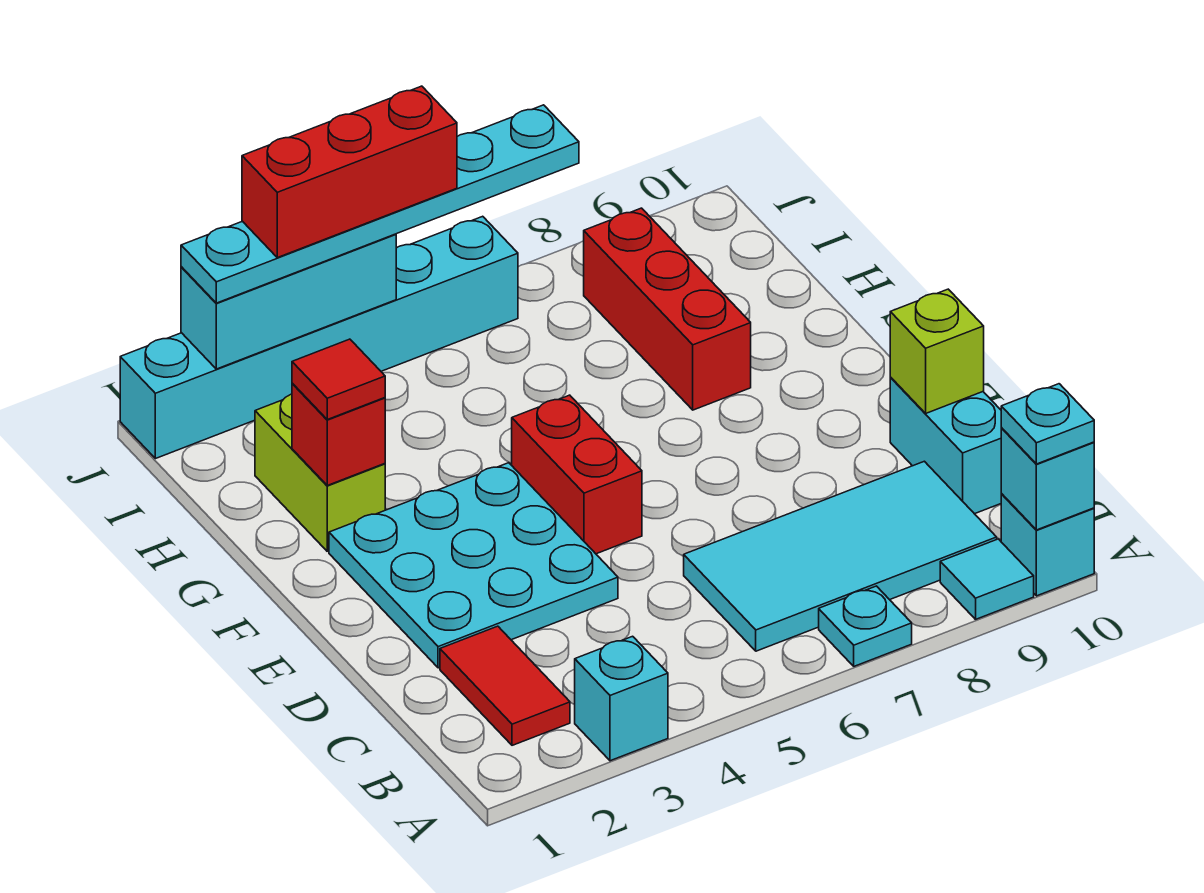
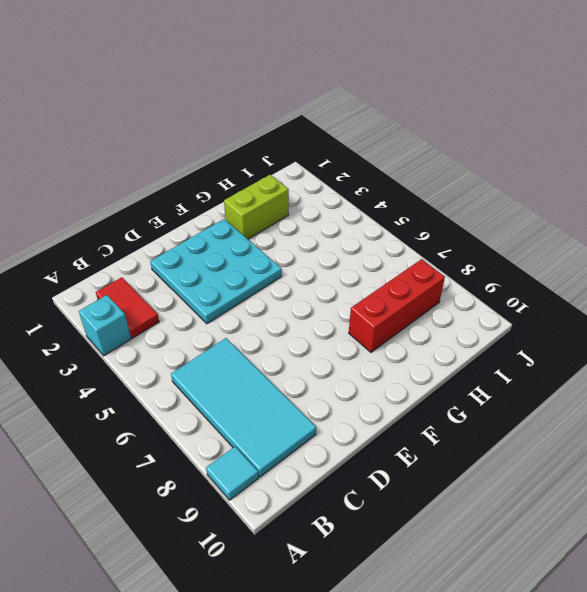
red tile B2:B3 level 1 -> red tile B2:C2 level 1
none -> cyan plate A7 level 1
none -> cyan brick A10 level 1
none -> cyan brick C10:D10 level 1

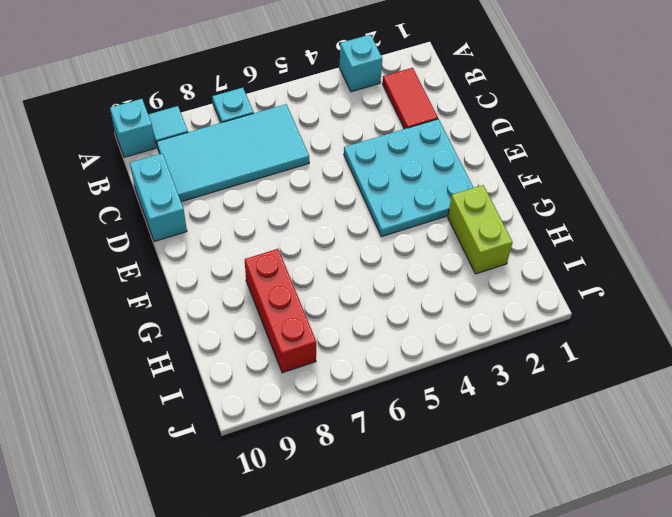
none -> red brick E5:F5 level 1
none -> cyan brick J1:J6 level 1
none -> cyan brick A10 level 2

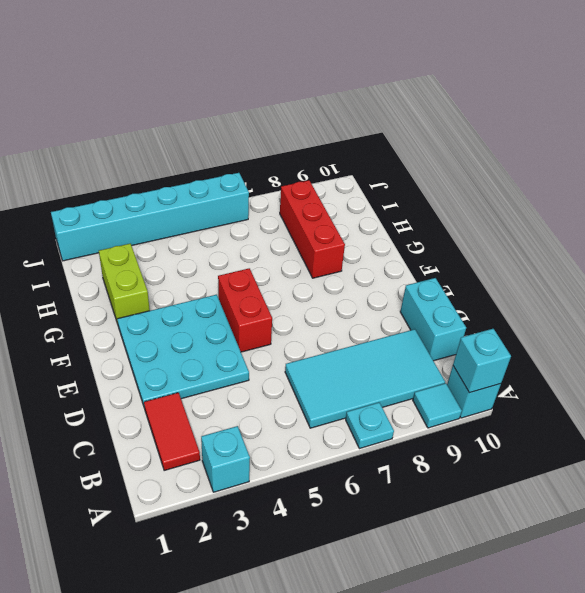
none -> lime brick D10 level 2
none -> red brick G2 level 2
none -> cyan brick J2:J4 level 2

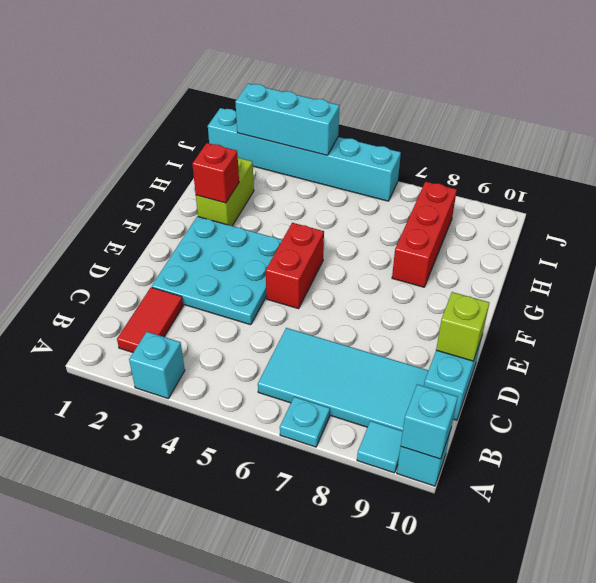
none -> cyan plate A10 level 3
none -> red tile G2 level 3
none -> cyan plate J2:J7 level 3

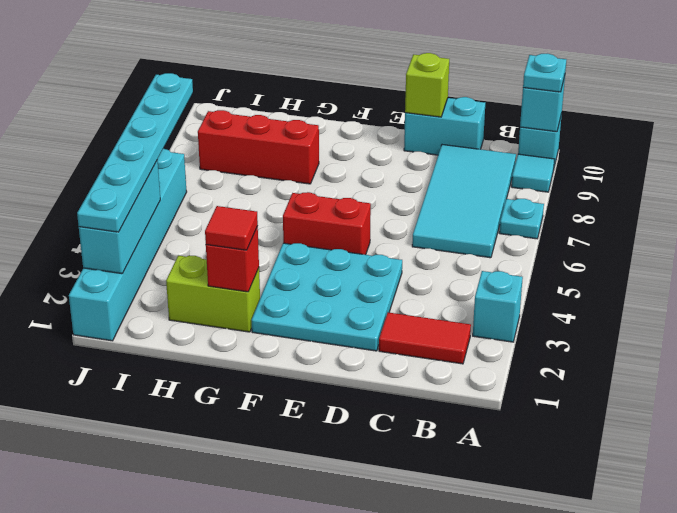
none -> red brick J3:J5 level 4

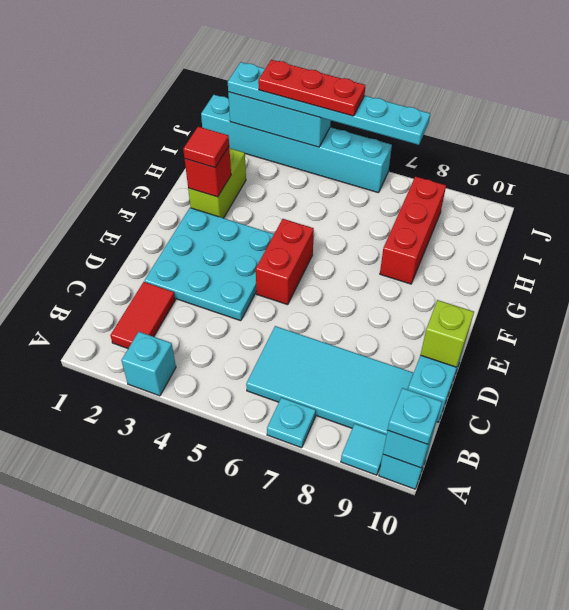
red plate J3:J5 level 4 -> red brick J3:J5 level 4

